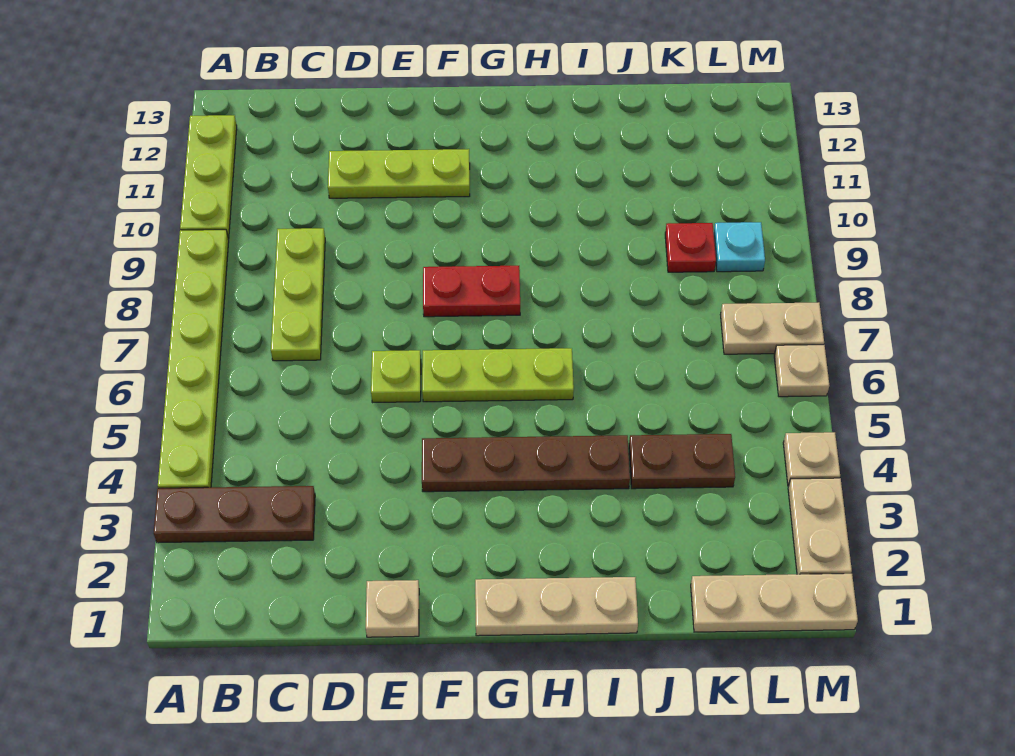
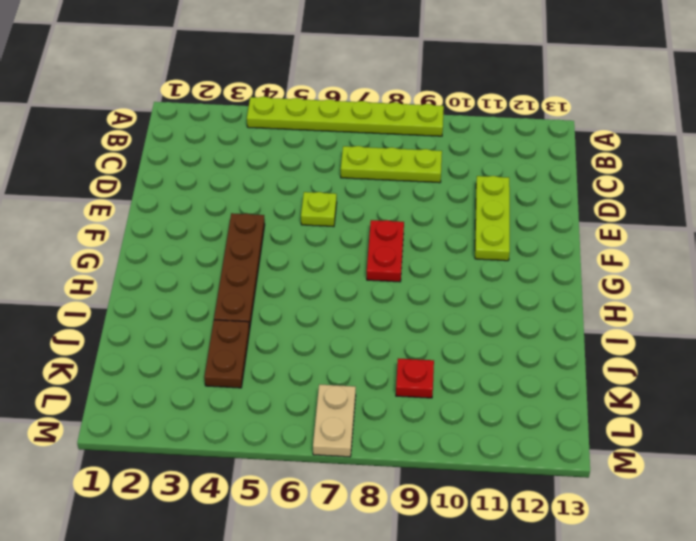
none -> brown plate A3:C3 level 1
none -> lime plate A10:A12 level 1
none -> tan plate E1 level 1

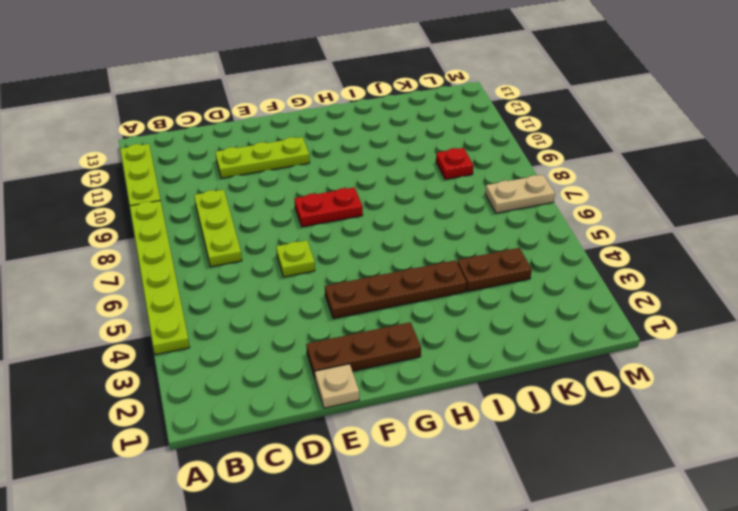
brown plate E2:G2 level 1 -> brown plate A3:C3 level 1
none -> lime plate F6:H6 level 1
none -> tan plate G1:I1 level 1
none -> tan plate K1:M1 level 1

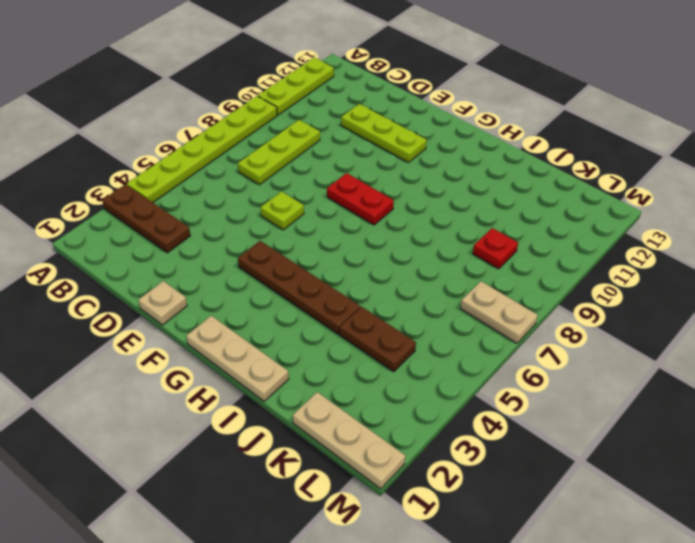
none -> lime plate F6:H6 level 1
none -> cyan plate L9 level 1
none -> tan plate M2:M3 level 1

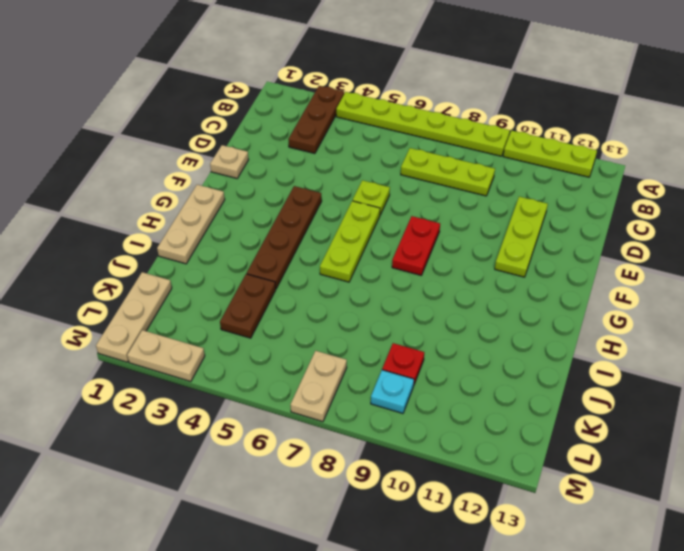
none -> tan plate M4 level 1
none -> tan plate M6 level 1

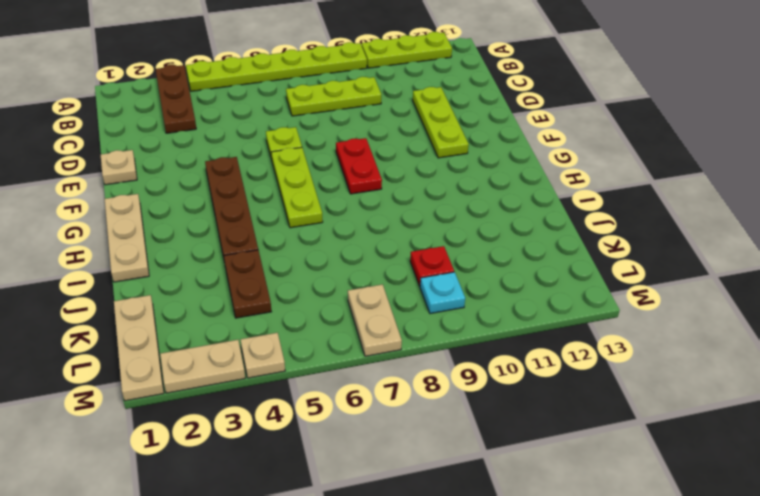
none -> tan plate M6 level 1

